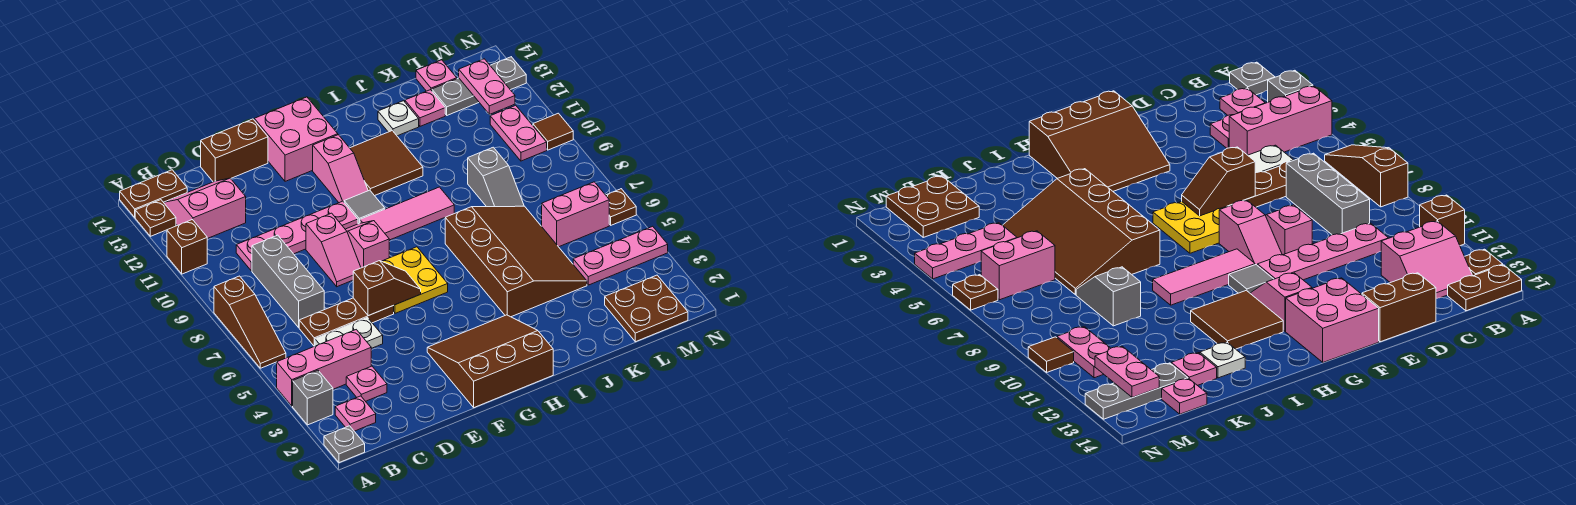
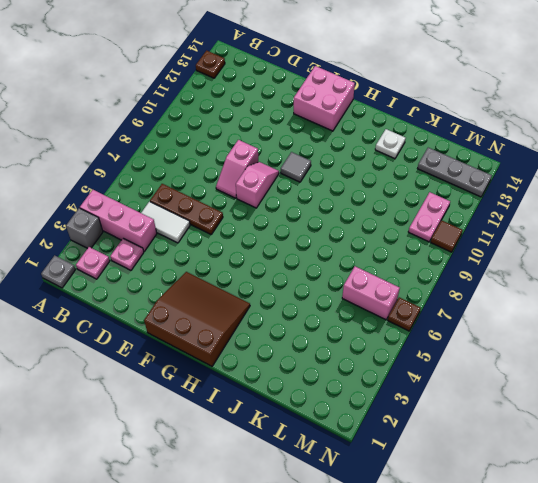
white tile C5:D5 level 1 -> white plate C5:D5 level 1
none -> brown slope A6:A8 level 1 top 8
none -> brown brick A11 level 1
none -> brown plate A14:B14 level 1
none -> pink slope B12:C13 level 1 top 12

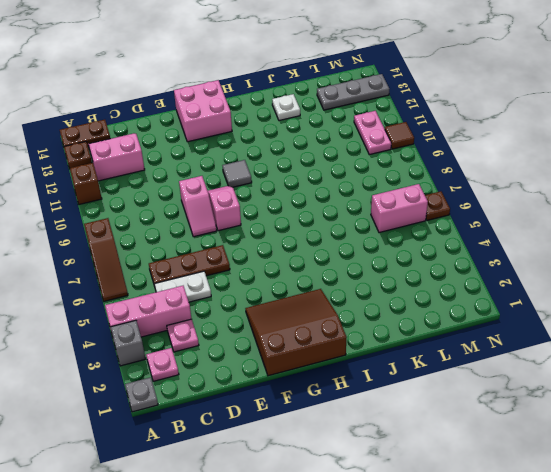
none -> grey brick C7:C9 level 1
none -> pink plate C10:F10 level 1
none -> brown brick D14:E14 level 1
none -> yellow plate F6:G7 level 1

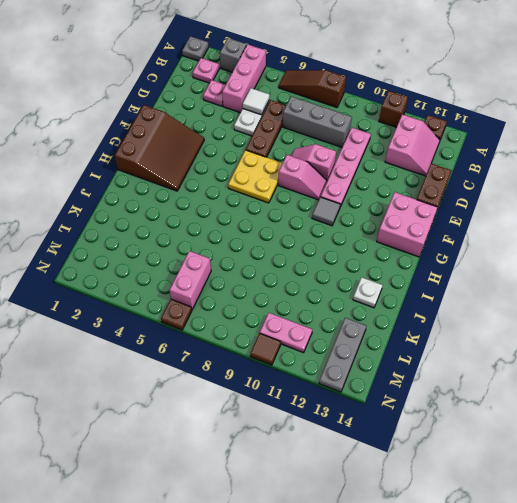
white tile C5 level 2 -> none
none -> brown plate A14:B14 level 1
none -> pink tile G9:I9 level 1
none -> pink slope G11:G12 level 1 top 12
none -> brown tile H11:I12 level 1

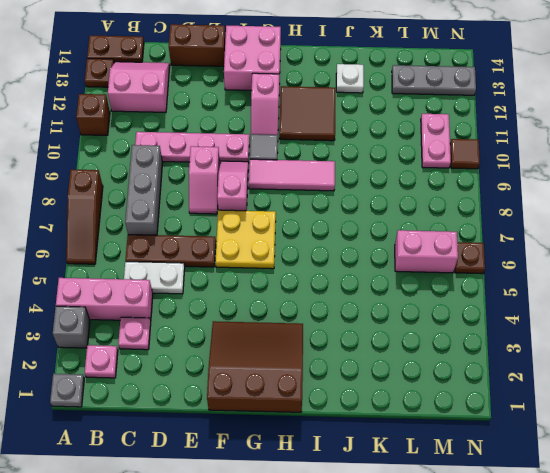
none -> brown slope I4:K7 level 1 top I
none -> grey slope K8:K9 level 1 top 9
none -> pink plate K13 level 1
none -> brown plate L1:M2 level 1

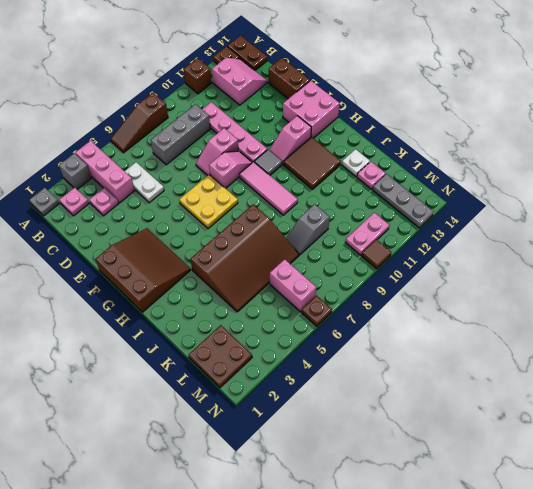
none -> brown plate C6:E6 level 1
none -> pink plate L4:N4 level 1
none -> pink plate L14 level 1
none -> brown slope E6:F6 level 2 top E

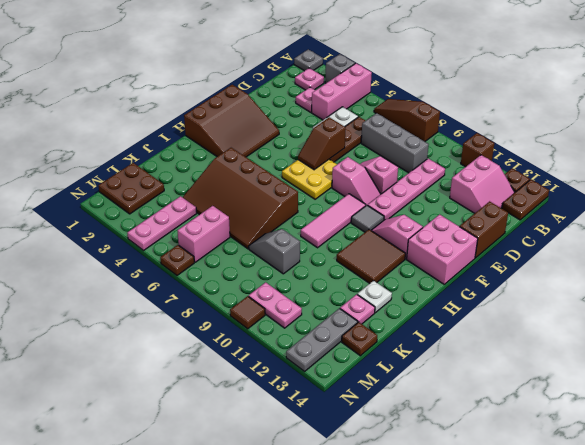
brown plate L14 level 1 -> pink plate L14 level 1
none -> pink plate M12:M13 level 2

